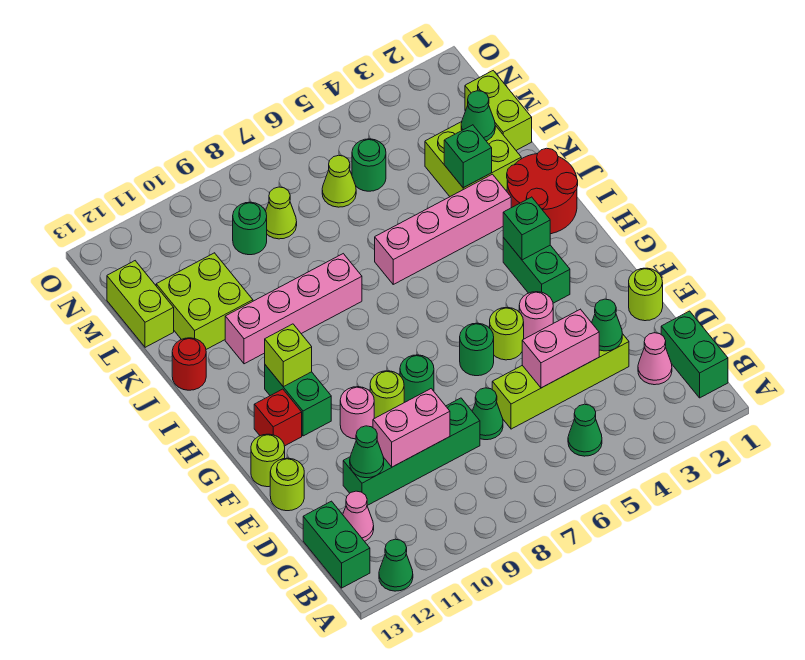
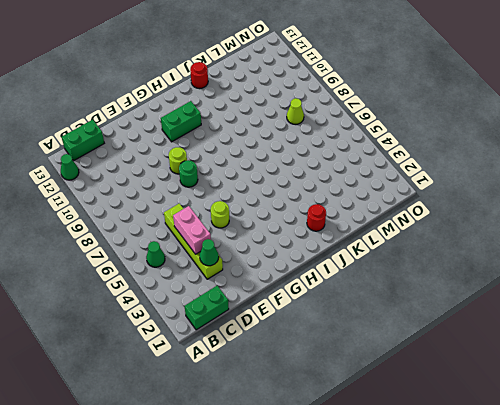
red round brick J2 level 1 -> red round brick I1:J2 level 1
none -> pink cone C2 level 1
none -> pink cone C12 level 1
none -> green cone D7 level 1
none -> green brick D8:D11 level 1

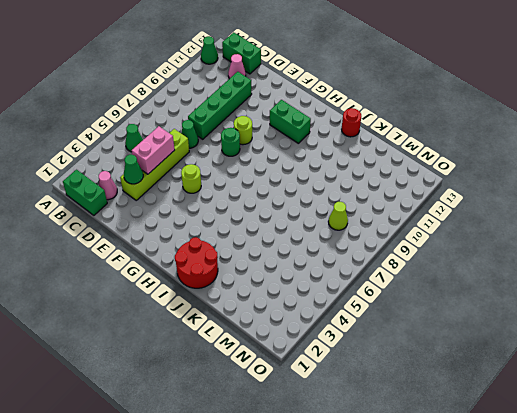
none -> lime round brick E1 level 1
none -> lime round brick E13 level 1
none -> pink round brick F4 level 1
none -> green round brick F6 level 1

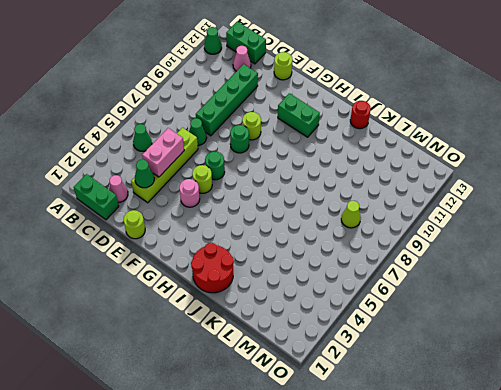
none -> pink round brick F10 level 1
none -> lime round brick F13 level 1
none -> green brick G3:H3 level 1
none -> red brick G12 level 1

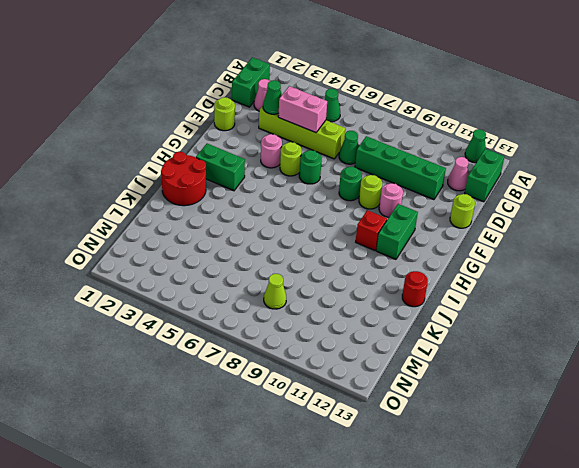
green brick H2:H3 level 1 -> green brick G3:H3 level 1
red brick H10 level 1 -> red brick G12 level 1
none -> lime round brick F13 level 1
none -> pink brick J3:J6 level 1
none -> pink brick J8:J11 level 1
none -> lime brick K2:L3 level 1

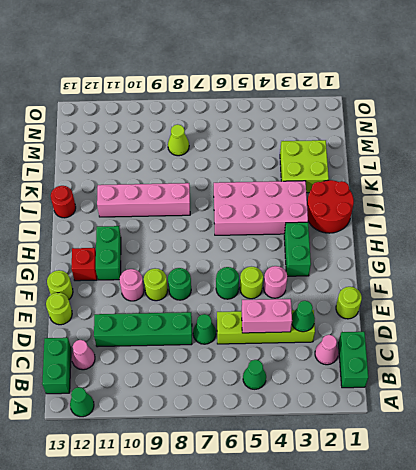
pink brick I3:J6 level 1 -> pink brick J3:J6 level 1
none -> lime brick K11:L12 level 1
none -> lime brick L1:M1 level 1
none -> lime brick L13:M13 level 1
none -> green round brick M5 level 1

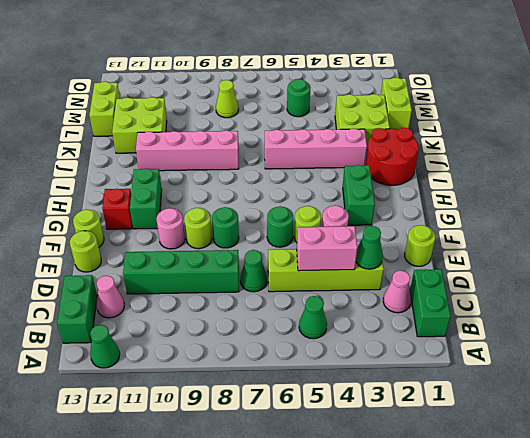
none -> red round brick J13 level 1
none -> lime cone M6 level 1
none -> green round brick M9 level 1
none -> pink brick D9:D10 level 2

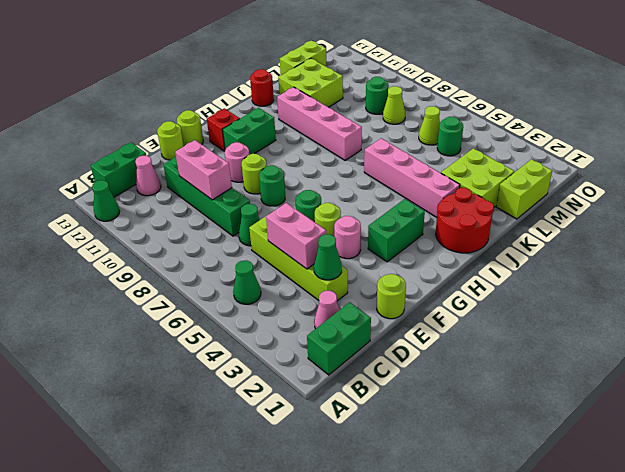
none -> green cone D11 level 2
none -> green brick H3 level 2
none -> lime brick H11 level 2
none -> green brick K3 level 2

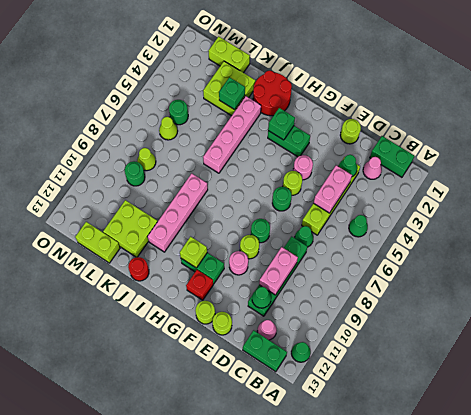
none -> green cone L2 level 2

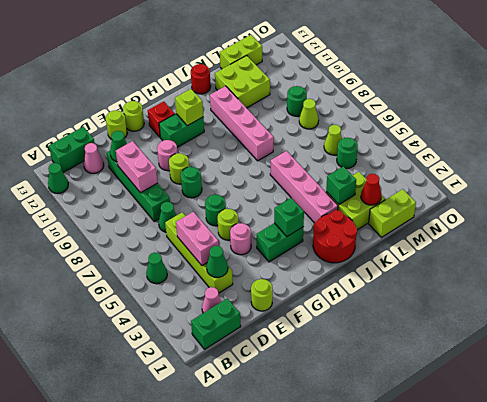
red cone L2 level 2 -> green cone L2 level 2

